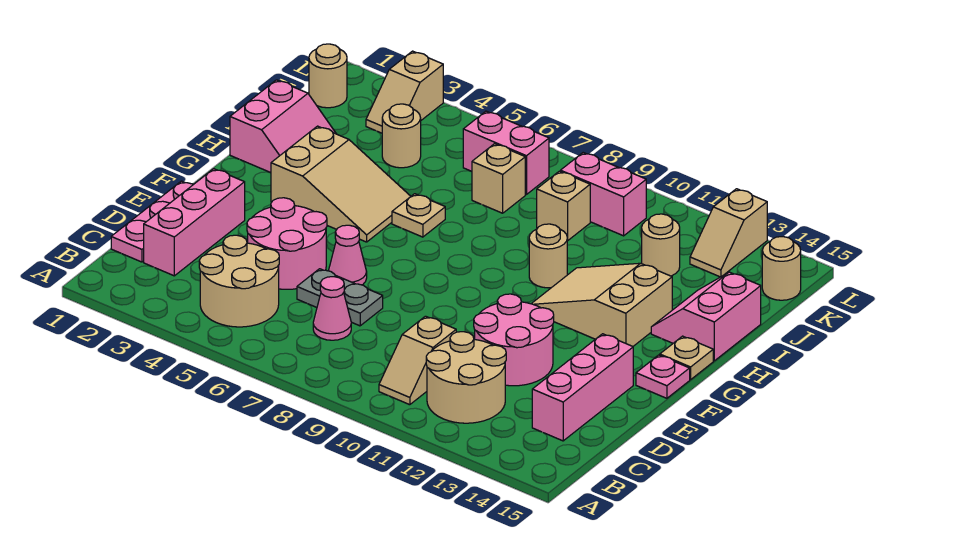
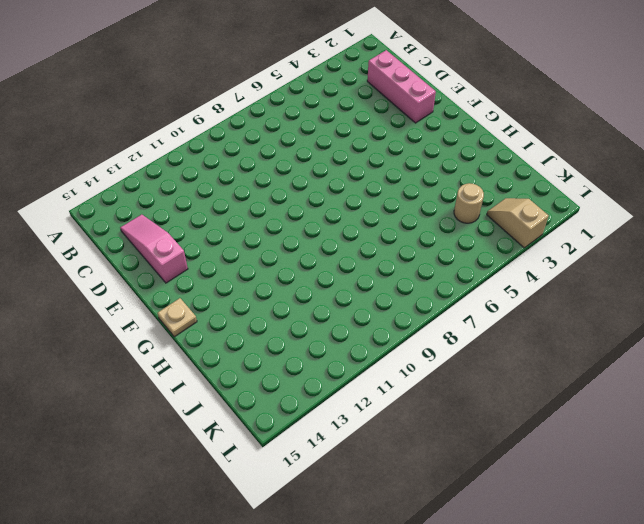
pink slope C14:E14 level 1 top E -> pink brick C14:E14 level 1
none -> tan round brick B4:C5 level 1
none -> tan slope B10:C10 level 1 top C
none -> tan round brick B11:C12 level 1

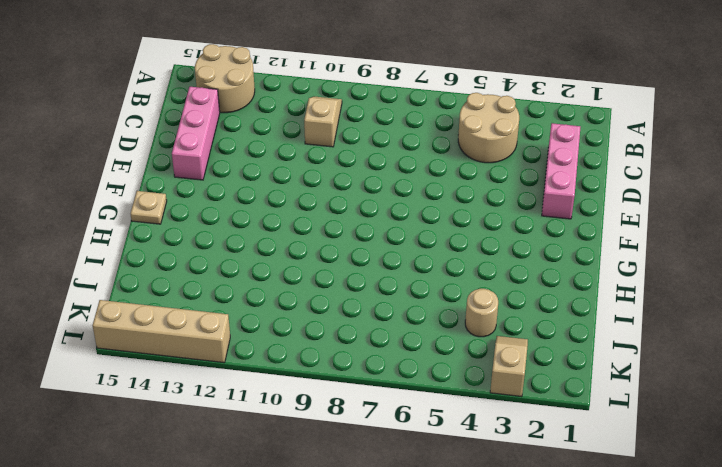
tan round brick A13:B14 level 1 -> tan round brick B11:C12 level 1
tan brick L12:L15 level 1 -> tan slope K13:L13 level 1 top L
none -> pink plate C1:E1 level 1
none -> pink cone C7 level 1
none -> pink round brick D4:E5 level 1

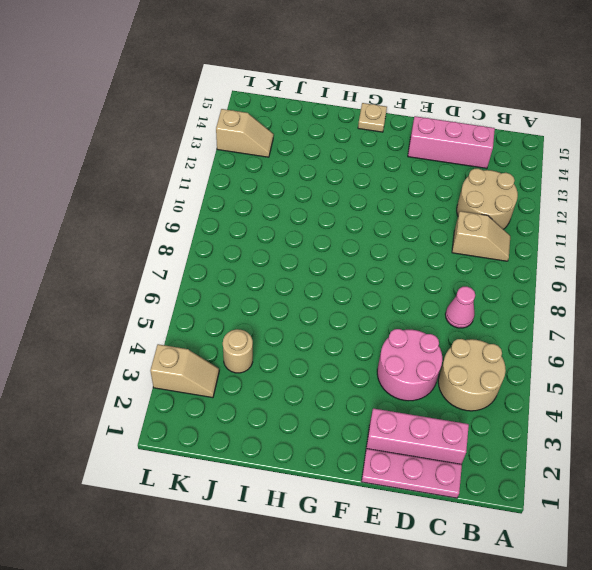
none -> grey plate D6:D7 level 1
none -> pink round brick D11:E12 level 1
none -> pink cone E6 level 1

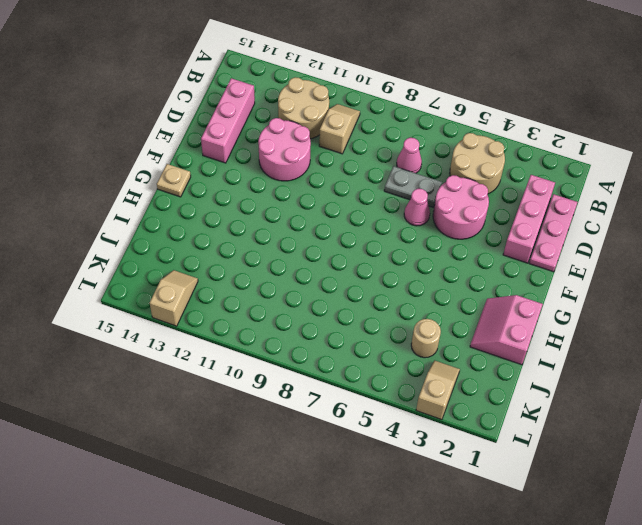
none -> pink plate F15 level 1
none -> tan slope G3:H5 level 1 top 3
none -> tan slope G11:H13 level 1 top 13

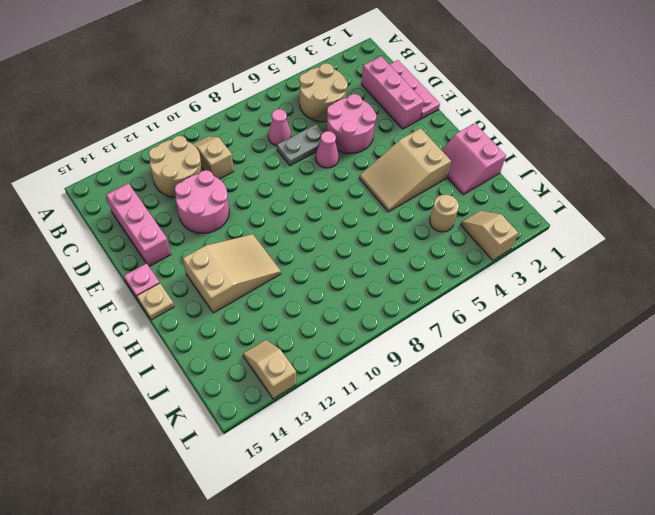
none -> tan plate H6 level 1
none -> tan round brick H10 level 1
none -> pink slope H14:I15 level 1 top 15

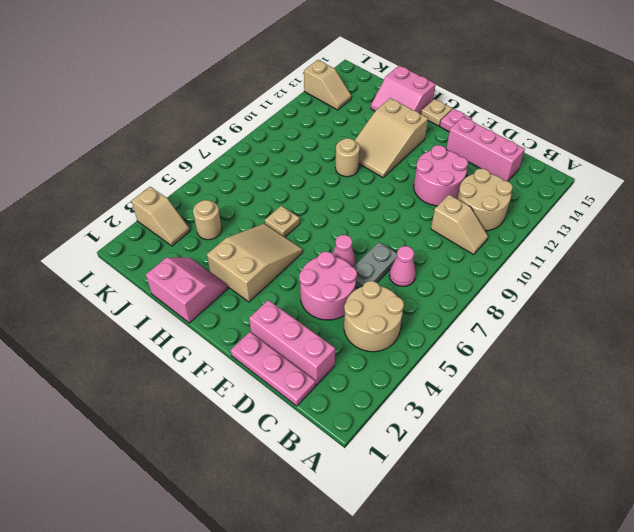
none -> tan brick J7 level 1
none -> tan brick J9 level 1
none -> tan round brick J12 level 1

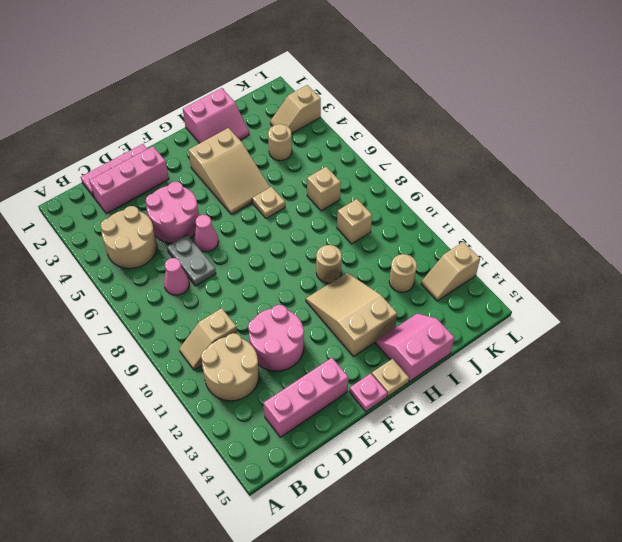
none -> tan round brick K1 level 1
none -> pink brick K6:K7 level 1
none -> pink brick K9:K10 level 1

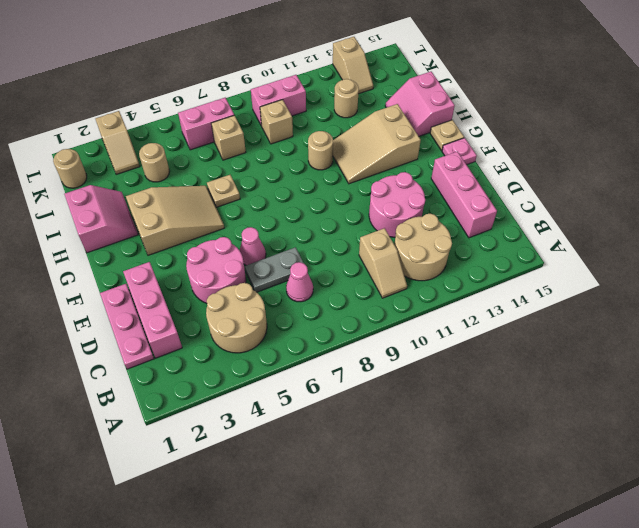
none -> tan round brick K15 level 1

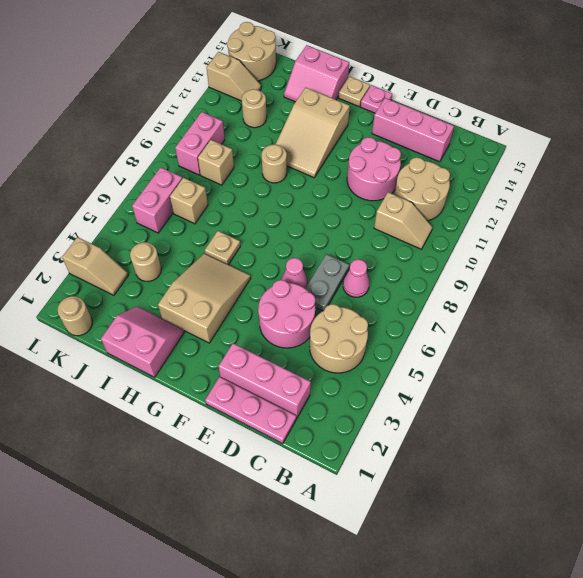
tan round brick K14:L15 level 1 -> tan round brick K15 level 1

